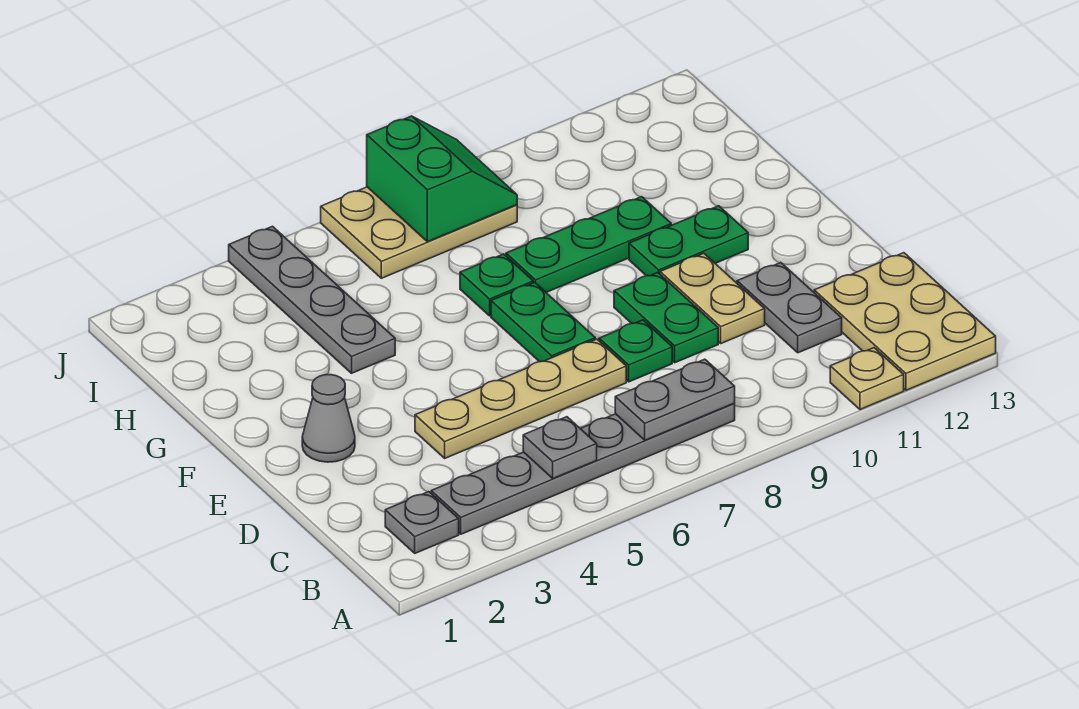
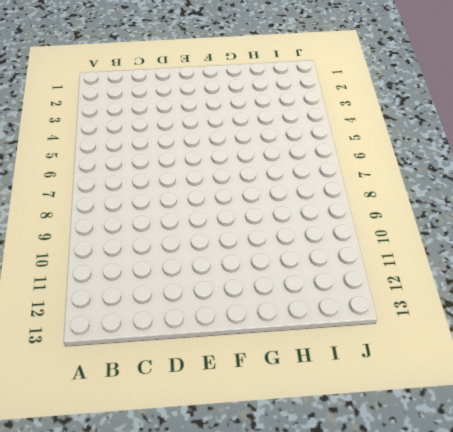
none -> tan plate A11 level 1
none -> tan plate A12:C13 level 1
none -> grey plate B2 level 1

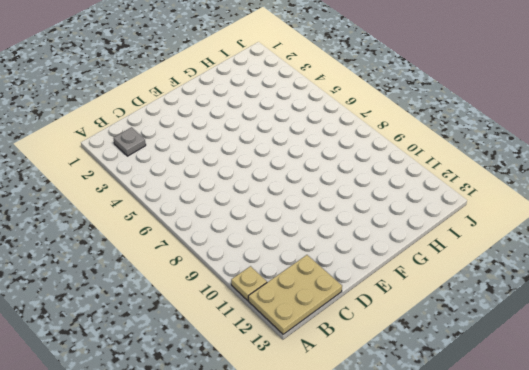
none -> grey plate B3:B8 level 1
none -> grey plate C11:D11 level 1
none -> tan plate D4:D7 level 1

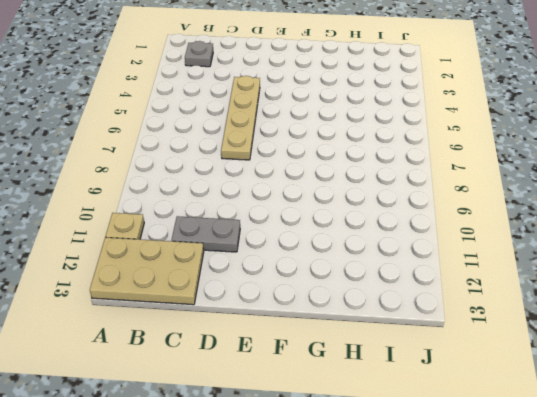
none -> grey plate B3:B8 level 1
none -> green plate D8 level 1
none -> green plate D9:E9 level 1

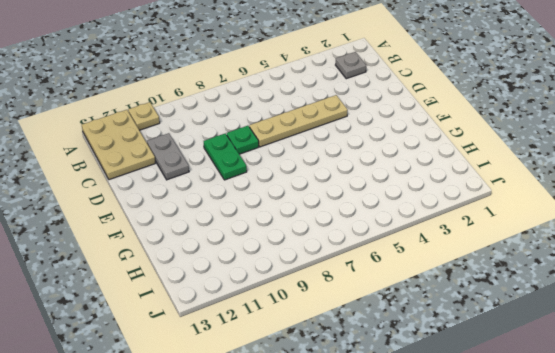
none -> grey plate B3:B8 level 1
none -> tan plate D10:E10 level 1
none -> grey cone E2 level 1

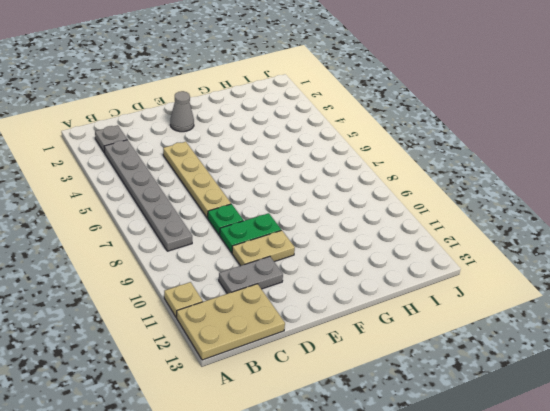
none -> green plate E7:F7 level 1
none -> green plate F10:F11 level 1
none -> grey plate G4:J4 level 1

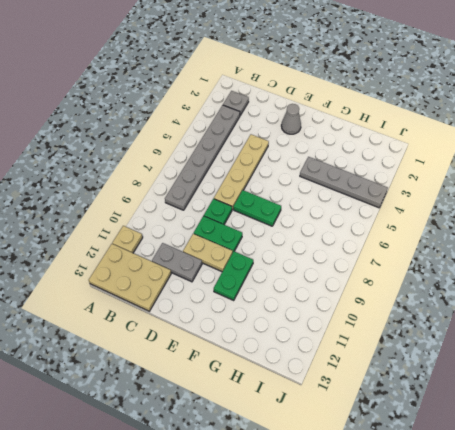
none -> green plate G7 level 1
none -> green plate G8:G10 level 1
none -> tan plate I6:J8 level 1

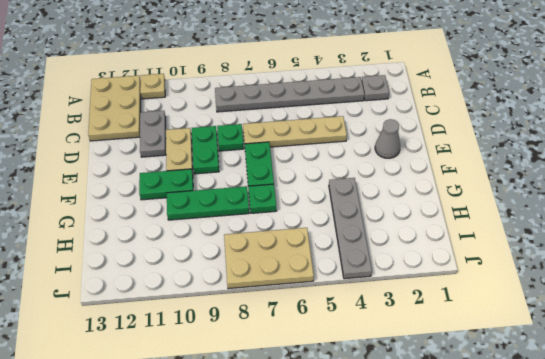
none -> grey plate B5 level 2
none -> grey plate B7:B8 level 2
none -> green slope I7:J8 level 2 top 7

